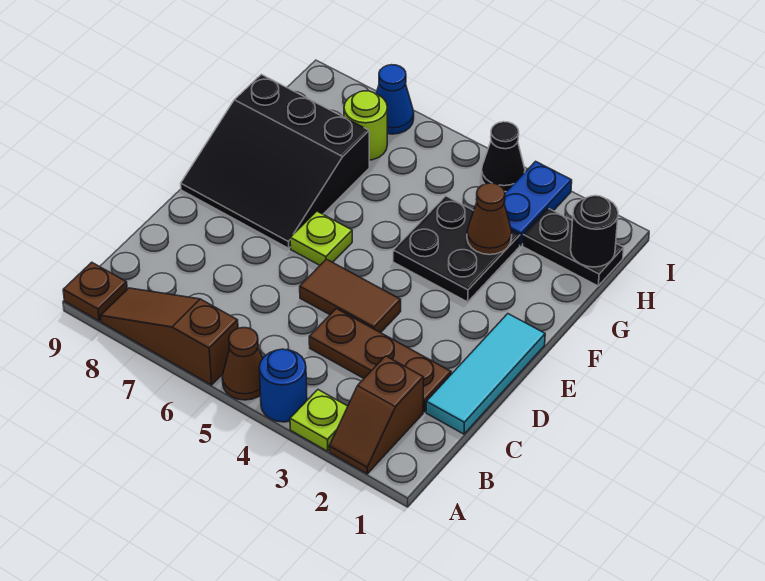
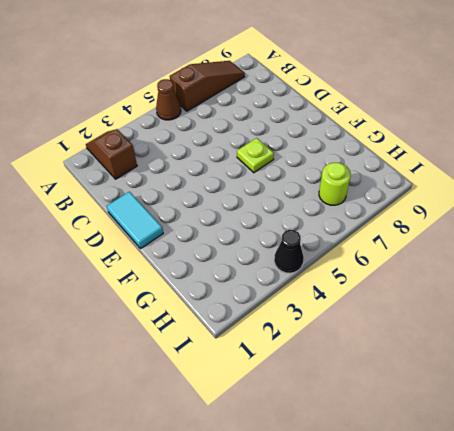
cyan tile D1:E1 level 1 -> cyan tile C1:E1 level 1
none -> lime plate A3 level 1
none -> blue round brick A4 level 1
none -> brown plate A9 level 1

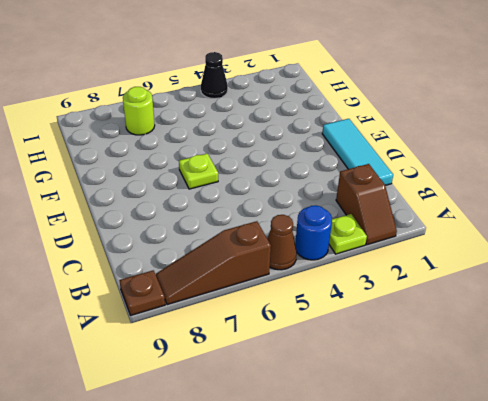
none -> brown plate C2:C4 level 1
none -> brown tile D4:D5 level 1
none -> black slope E7:G9 level 1 top G

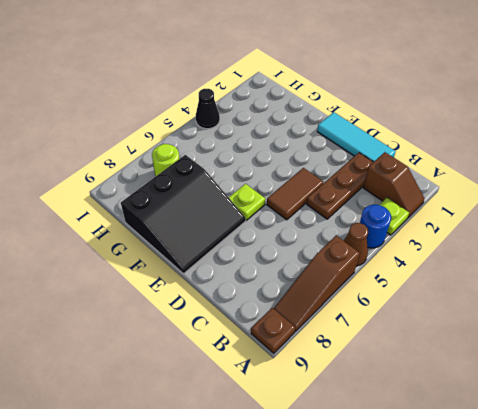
none -> black plate F3:G4 level 1
none -> black plate H1:H2 level 1
none -> blue plate H3:I3 level 1

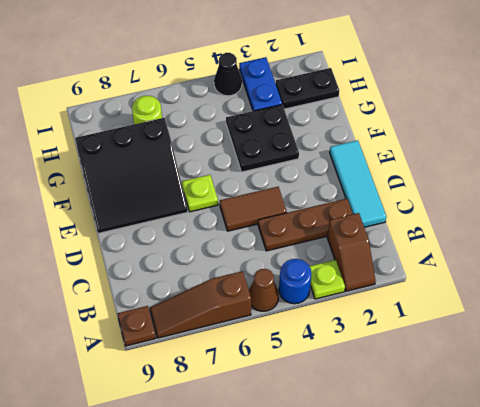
none -> blue cone I7 level 1
none -> brown cone G3 level 2
none -> black round brick H1 level 2

